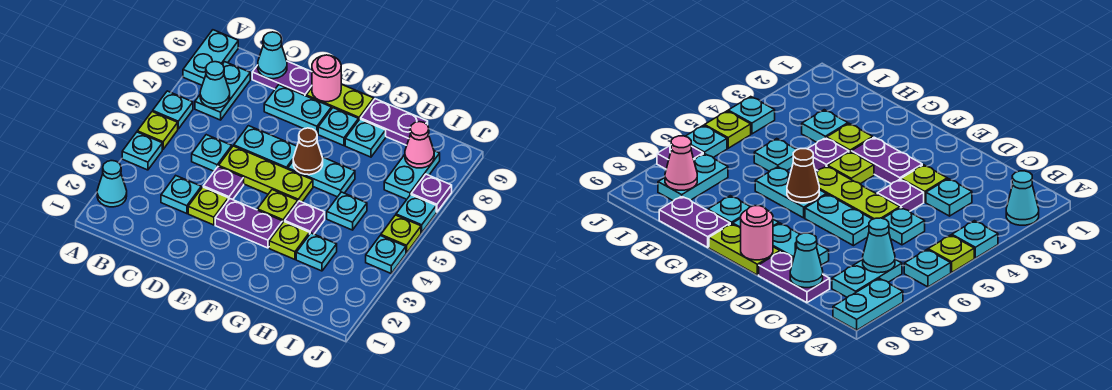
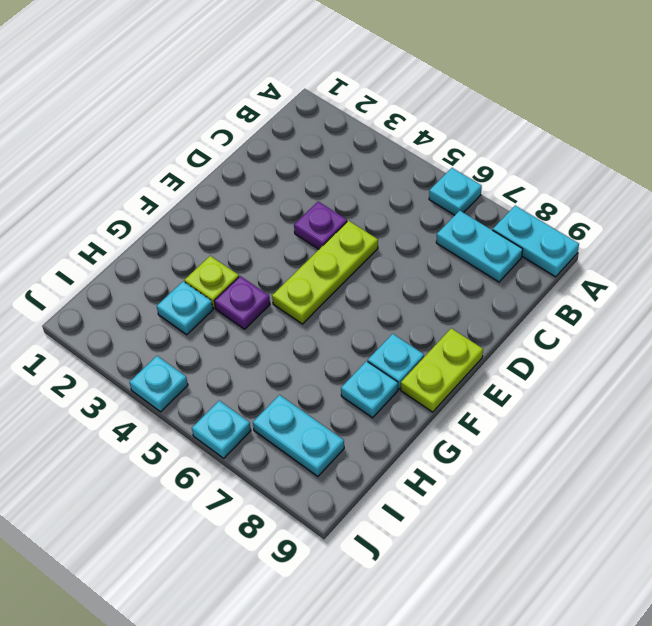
none -> cyan cone A2 level 1
none -> cyan plate A4 level 1
none -> lime plate A5 level 1
none -> cyan plate C3 level 1

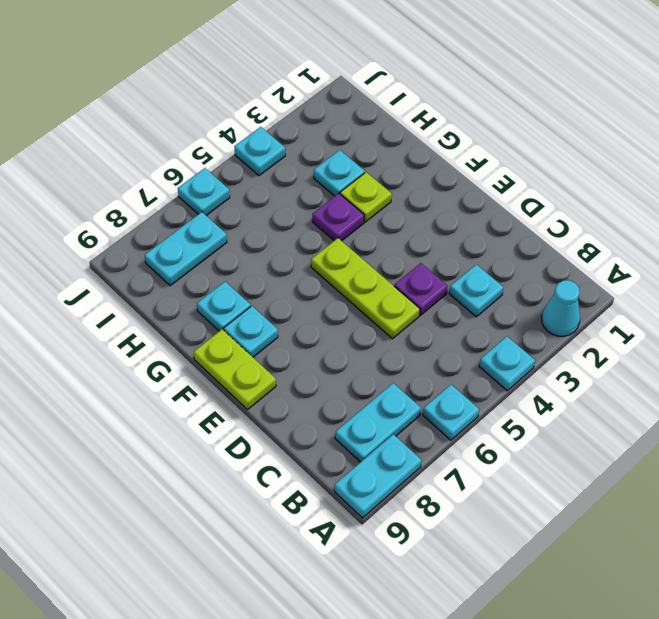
none -> lime plate A5 level 1
none -> cyan plate C5 level 1
none -> purple plate C9:D9 level 1
none -> lime plate D3 level 1

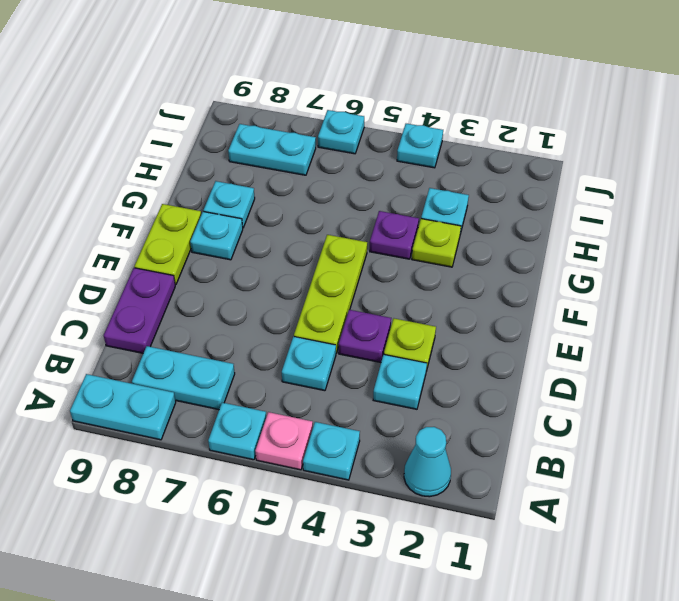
pink plate A5 level 1 -> lime plate A5 level 1
none -> cyan plate D6:E6 level 1
none -> cyan plate D8:E8 level 1
none -> purple plate E3:F3 level 1
none -> lime plate F4 level 1

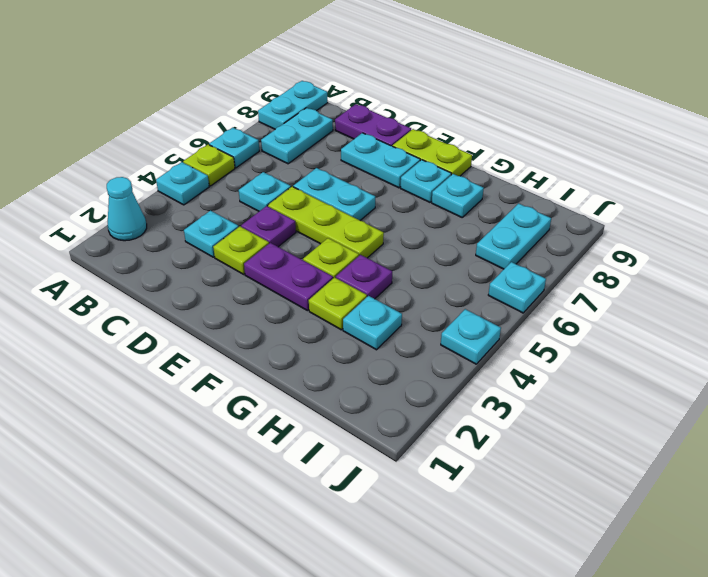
none -> cyan plate F6:G6 level 1
none -> purple plate G9:H9 level 1
none -> cyan plate H5 level 1
none -> lime plate J5 level 1

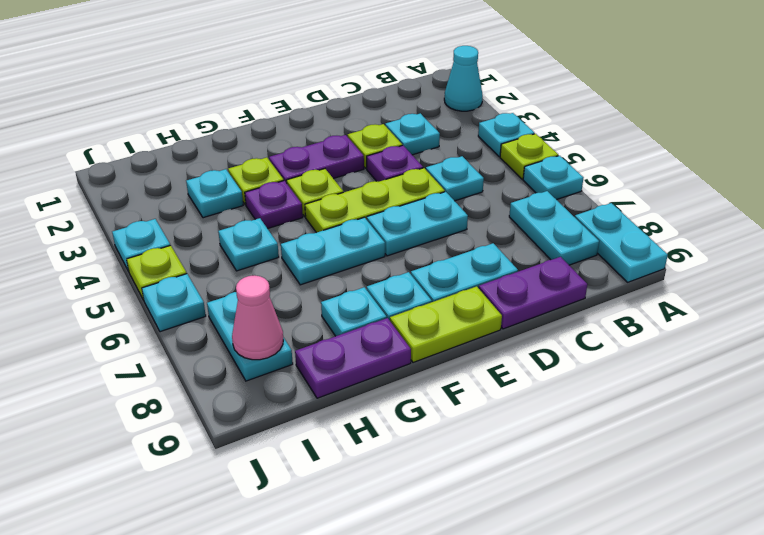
none -> purple plate J7 level 1
none -> cyan cone B7 level 2
none -> cyan cone C9 level 2
none -> pink round brick E9 level 2

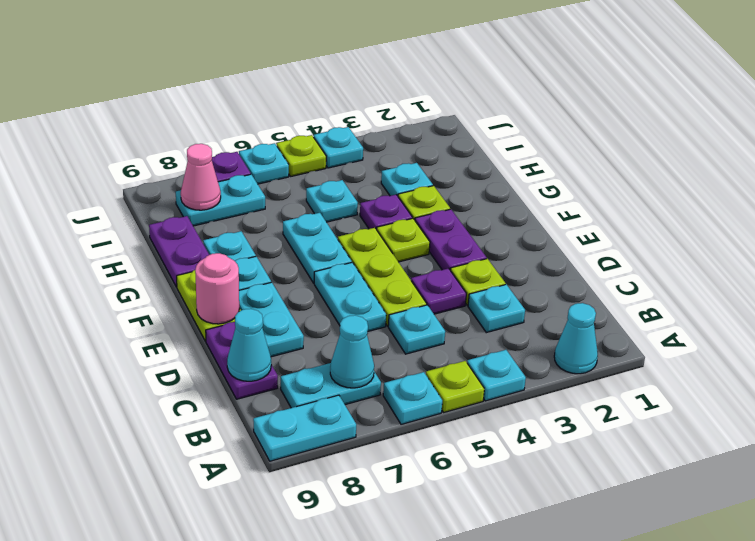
none -> brown cone F6 level 2

